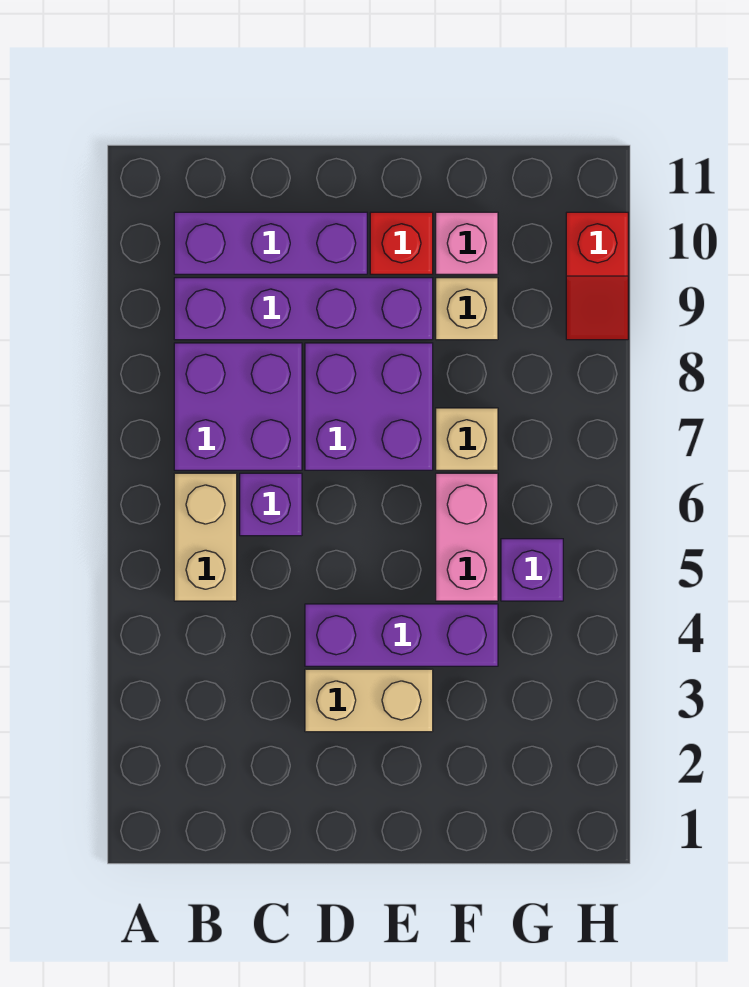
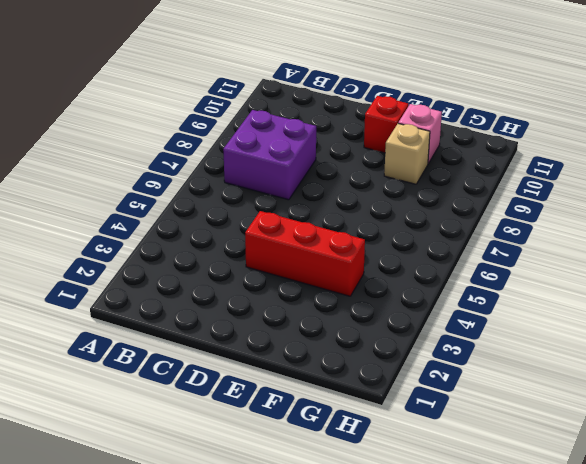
red brick D4:F4 level 1 -> purple brick D4:F4 level 1
none -> tan brick B5:B6 level 1
none -> purple brick B9:E9 level 1
none -> purple brick B10:D10 level 1

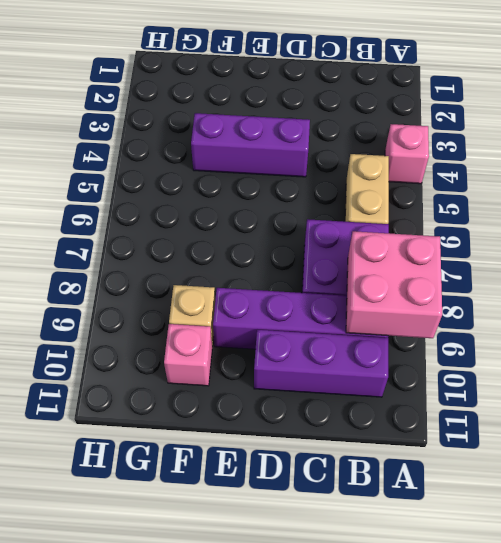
pink brick A4 level 1 -> none
pink brick A8:B9 level 2 -> none
none -> purple brick C6 level 1
none -> tan brick D3:E3 level 1
none -> purple brick D7:E8 level 1

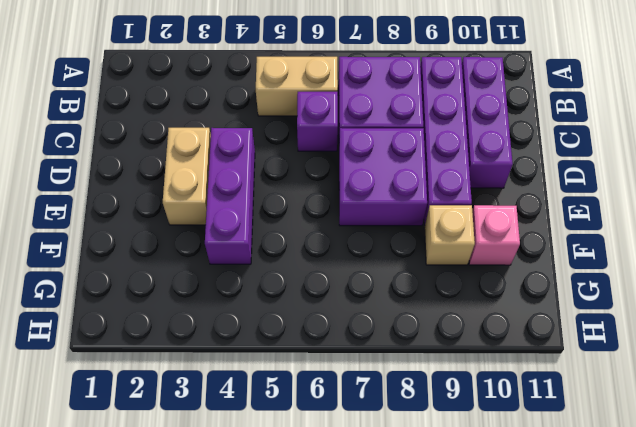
none -> red brick E10 level 1
none -> pink brick F5:F6 level 1
none -> tan brick F7 level 1

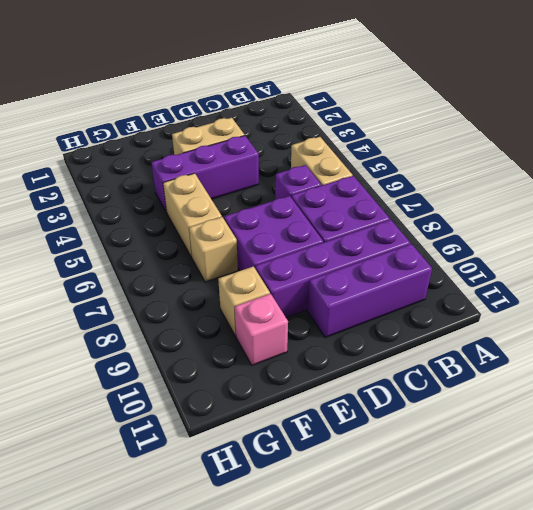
tan brick F5:F6 level 1 -> pink brick F5:F6 level 1
none -> red brick E10 level 1
none -> purple brick G5 level 1
none -> red slope H9:H10 level 1 top 10

